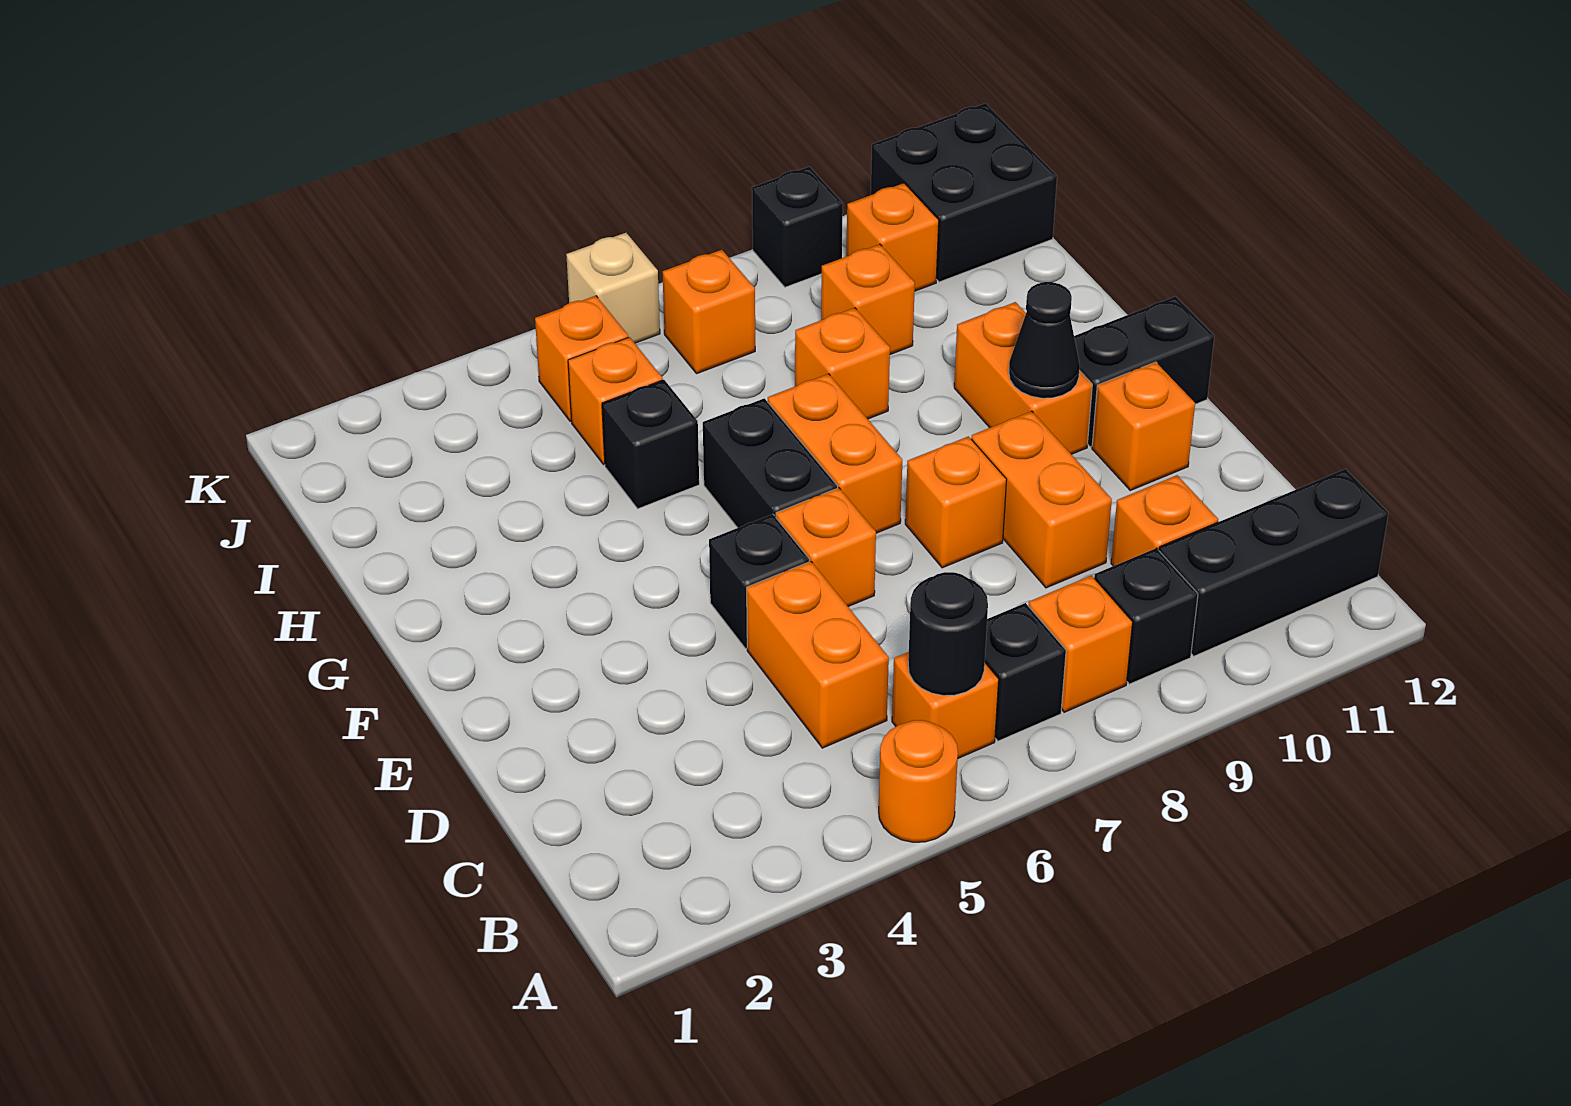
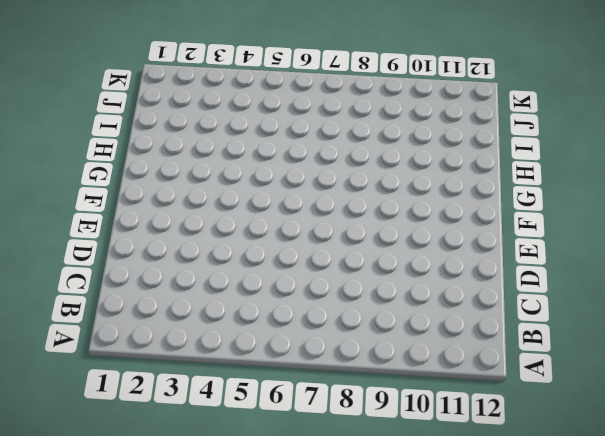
none -> orange round brick A5 level 1
none -> orange brick B6 level 1
none -> black brick B7 level 1

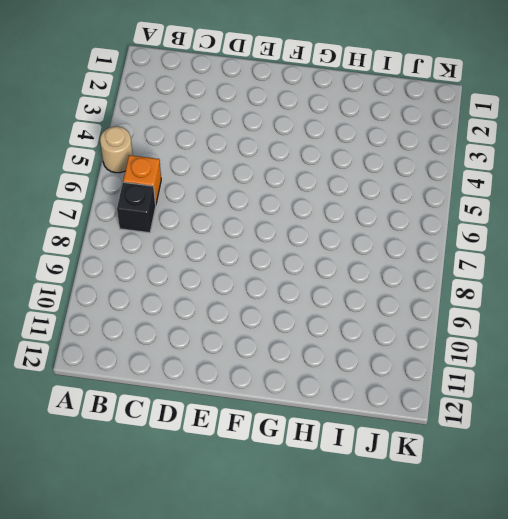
tan round brick A5 level 1 -> orange round brick A5 level 1
none -> orange brick B8 level 1
none -> black brick B9 level 1
none -> black brick B10:B12 level 1

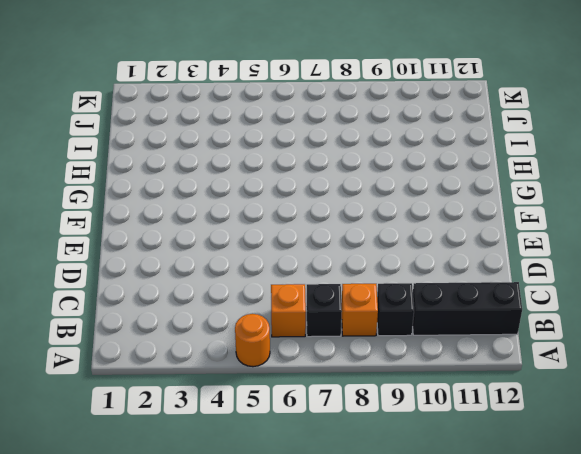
none -> orange brick C5:D5 level 1
none -> orange brick C10 level 1
none -> orange brick D9:E9 level 1

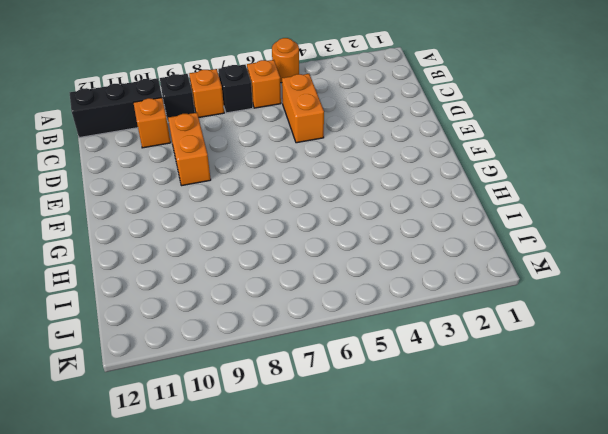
none -> black brick E5 level 1
none -> orange brick E6 level 1
none -> orange brick E8 level 1

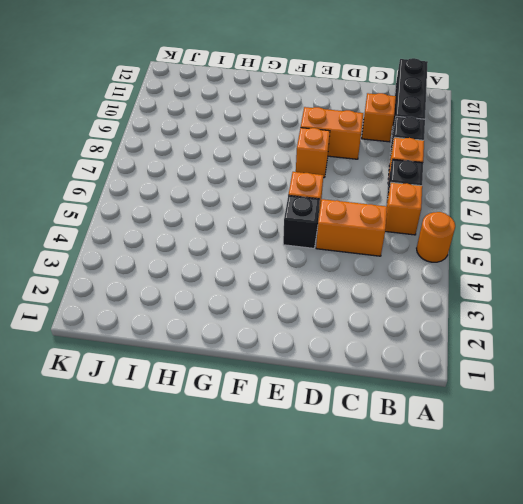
none -> orange brick E11 level 1
none -> black brick F6:G6 level 1
none -> orange brick F7:G7 level 1

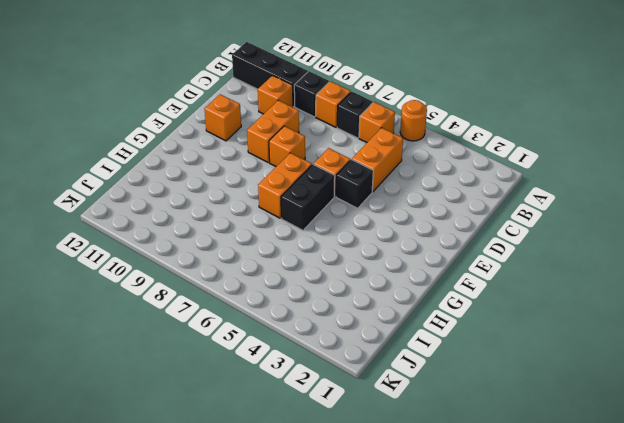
none -> orange brick F10:G10 level 1
none -> black brick F11:F12 level 1
none -> black brick H5 level 1

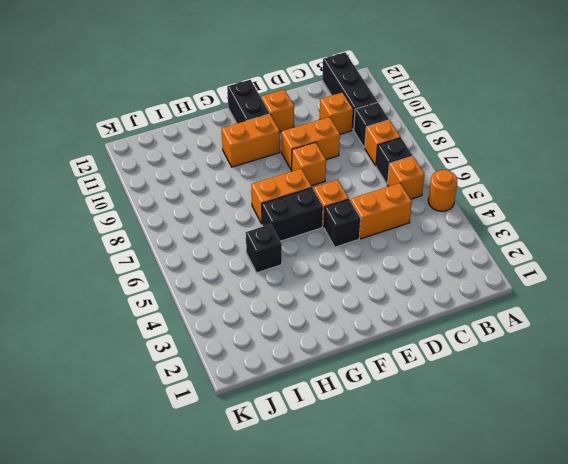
none -> orange brick H8 level 1
none -> orange brick I5 level 1
none -> orange brick I9 level 1

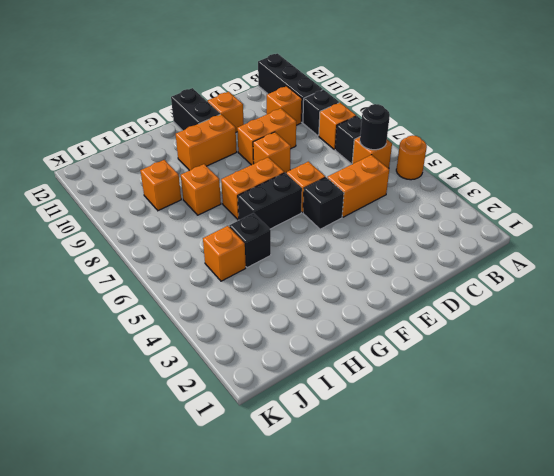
none -> orange brick J5 level 1
none -> orange brick J7 level 1
none -> orange brick J10 level 1

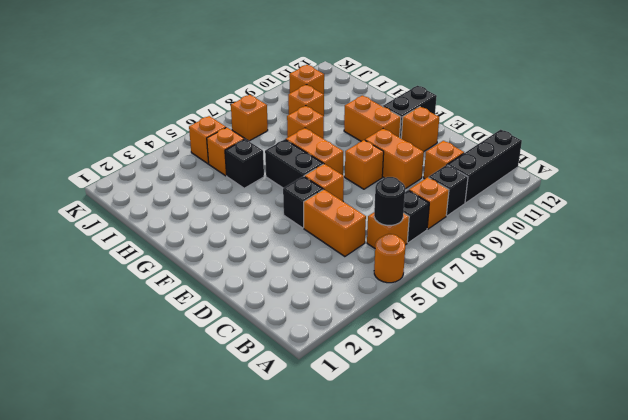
none -> black brick J11:K12 level 1
none -> tan brick K6 level 1
none -> black brick K9 level 1

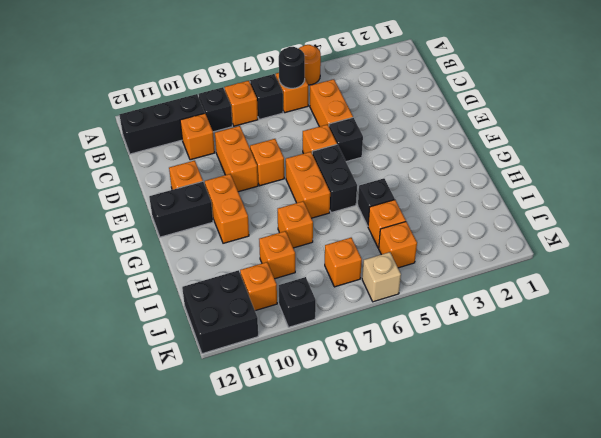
none -> black cone F10 level 2

